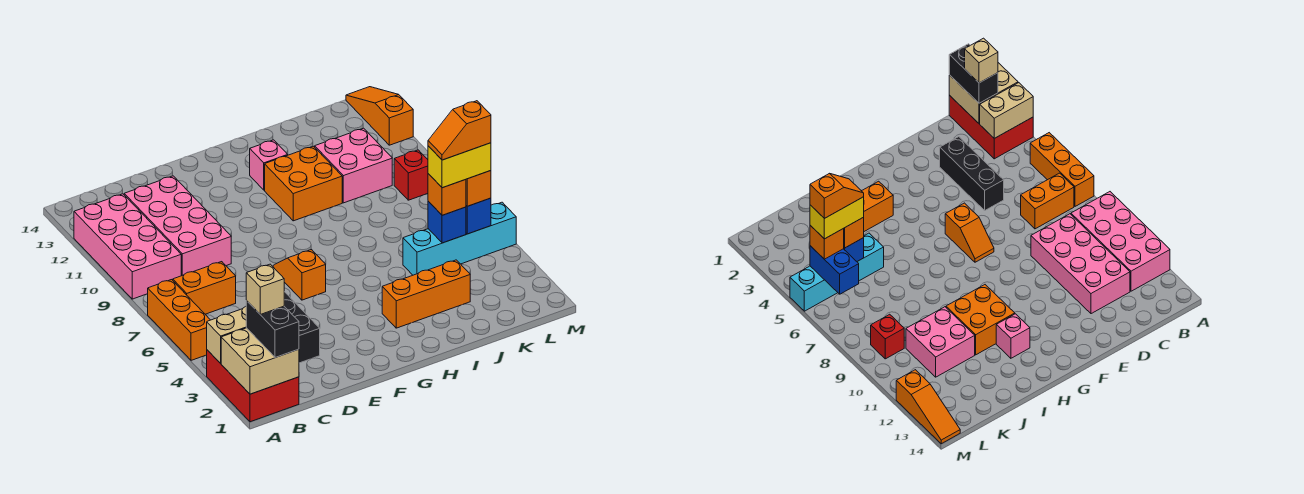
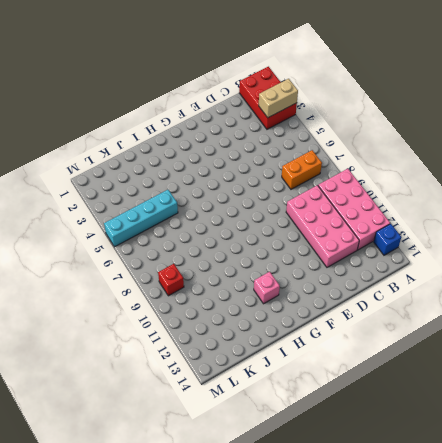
blue brick A13 level 1 -> blue brick K5 level 2
none -> orange brick A5:A7 level 1
none -> black brick D3:D5 level 1
none -> orange slope F6:F7 level 1 top 6

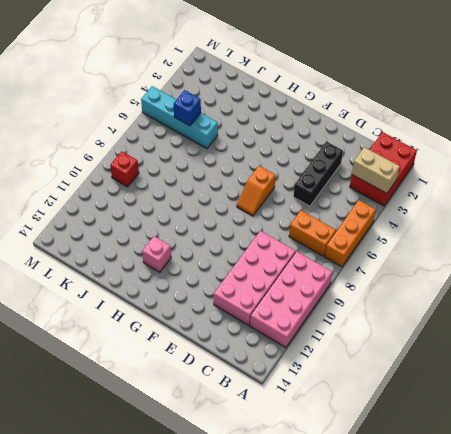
none -> orange brick H3:J3 level 1
none -> orange brick H10:I11 level 1
none -> pink brick J10:K11 level 1

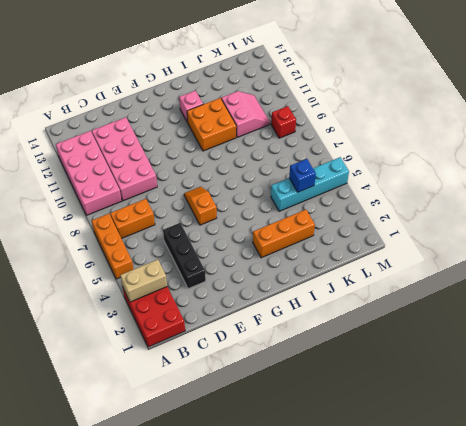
pink slope J10:K11 level 1 top J -> pink brick J10:K11 level 1
none -> orange slope M12:M14 level 1 top 12
none -> tan brick A1:B2 level 2
none -> blue brick L5:L6 level 2

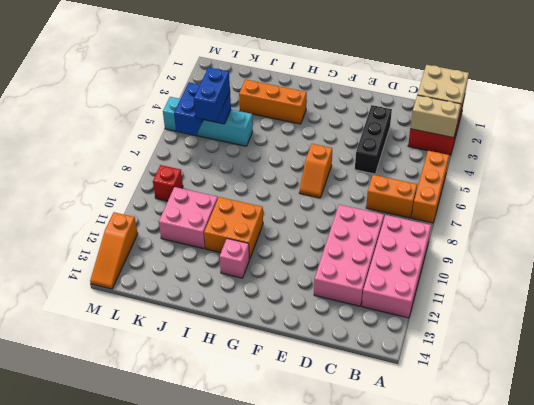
blue brick K5:K6 level 3 -> orange brick K5 level 3
none -> black brick B1:B2 level 3
none -> orange brick L5 level 3
none -> tan brick B2 level 4

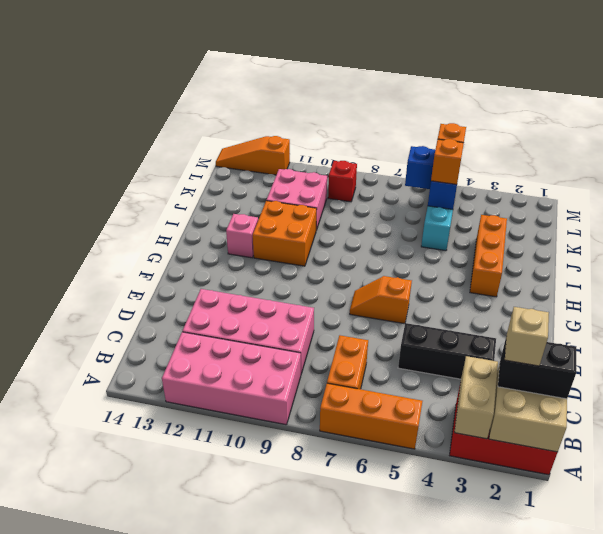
none -> yellow brick K5:L5 level 4
none -> orange slope K5:L5 level 5 top L

